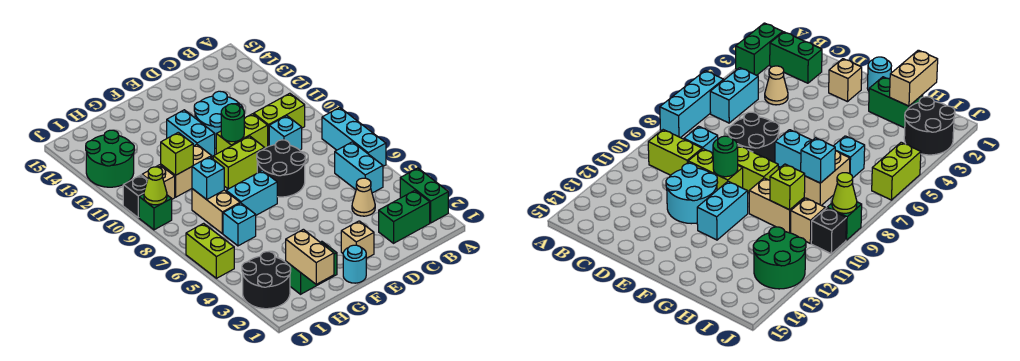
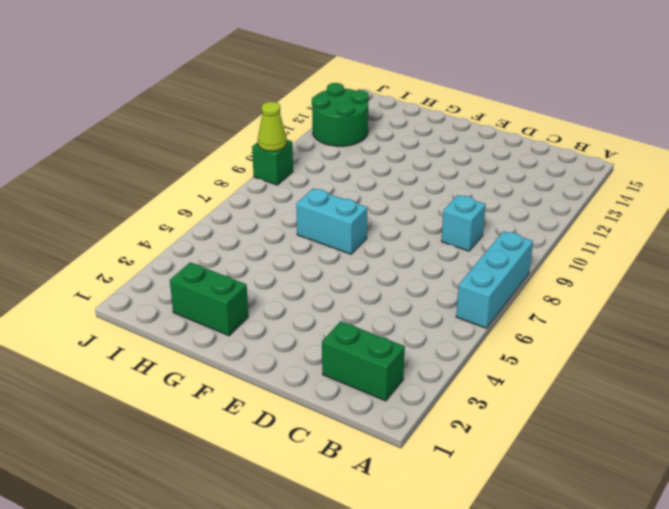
none -> green brick A2:A3 level 1
none -> cyan brick B5:B6 level 1
none -> lime brick B10:C10 level 1
none -> tan cone C4 level 1

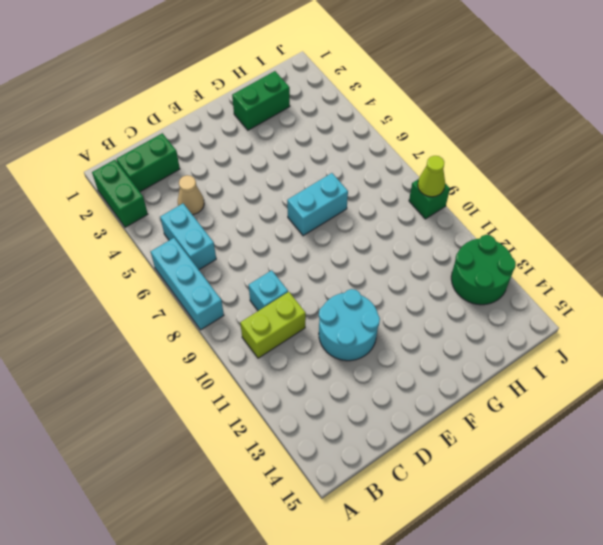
none -> black round brick D7:E8 level 1
none -> lime brick D10:E10 level 1
none -> tan brick E2 level 1
none -> lime brick E9:F9 level 1

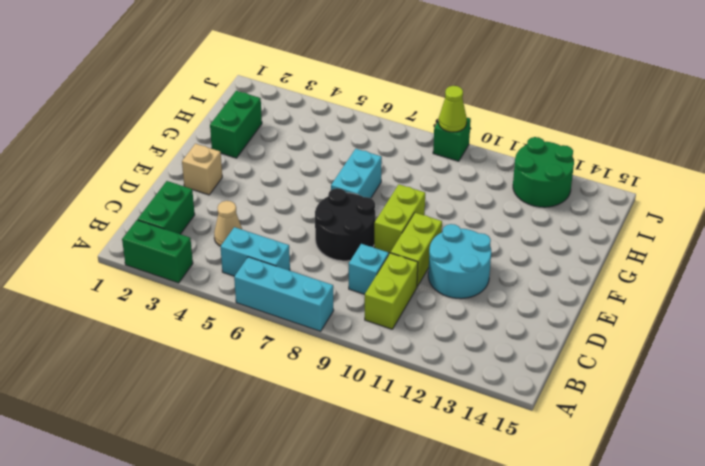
none -> cyan round brick F1 level 1
none -> cyan brick F11:F12 level 1
none -> tan brick G10:H10 level 1
none -> cyan brick H6 level 1

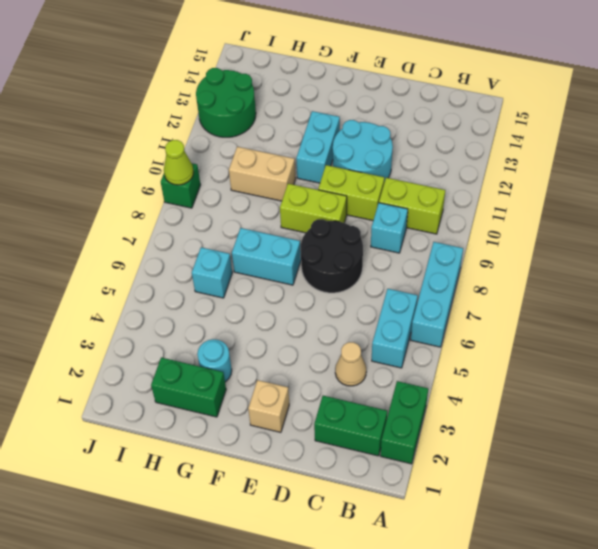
cyan round brick G3 level 1 -> cyan round brick F1 level 1
none -> tan brick H7:H8 level 1
none -> black round brick I2:J3 level 1
none -> tan brick I10 level 1
none -> lime brick J5:J6 level 1

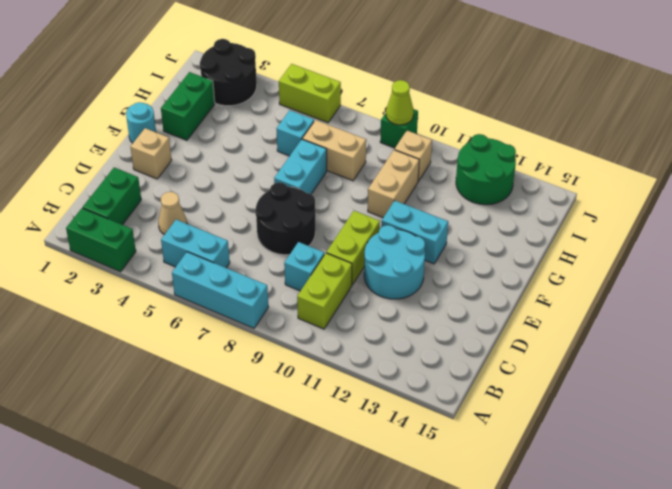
none -> lime brick E9:F9 level 1
none -> black brick J10 level 1
none -> green round brick E10 level 2
none -> tan brick H1:H2 level 2

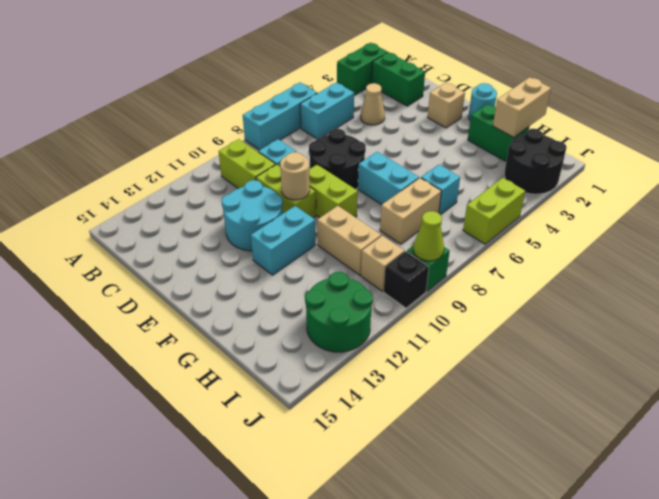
tan round brick E10 level 2 -> green round brick E10 level 2
none -> cyan brick H8 level 2
none -> lime brick H10 level 2

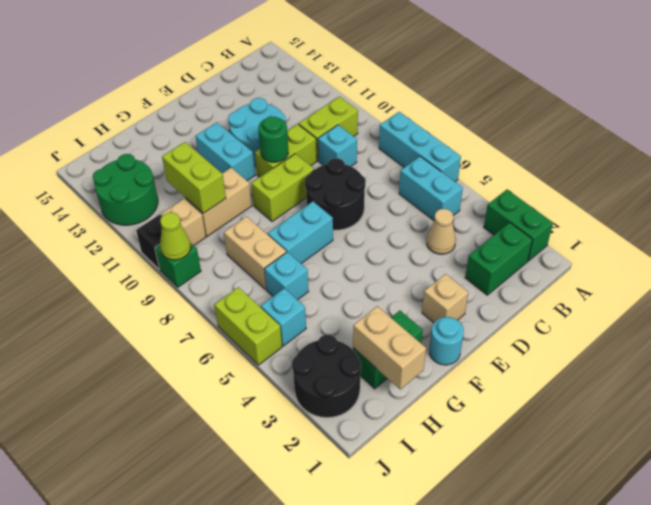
lime brick H10:H11 level 2 -> lime brick H10 level 2
cyan brick I5 level 1 -> cyan brick H8 level 2

